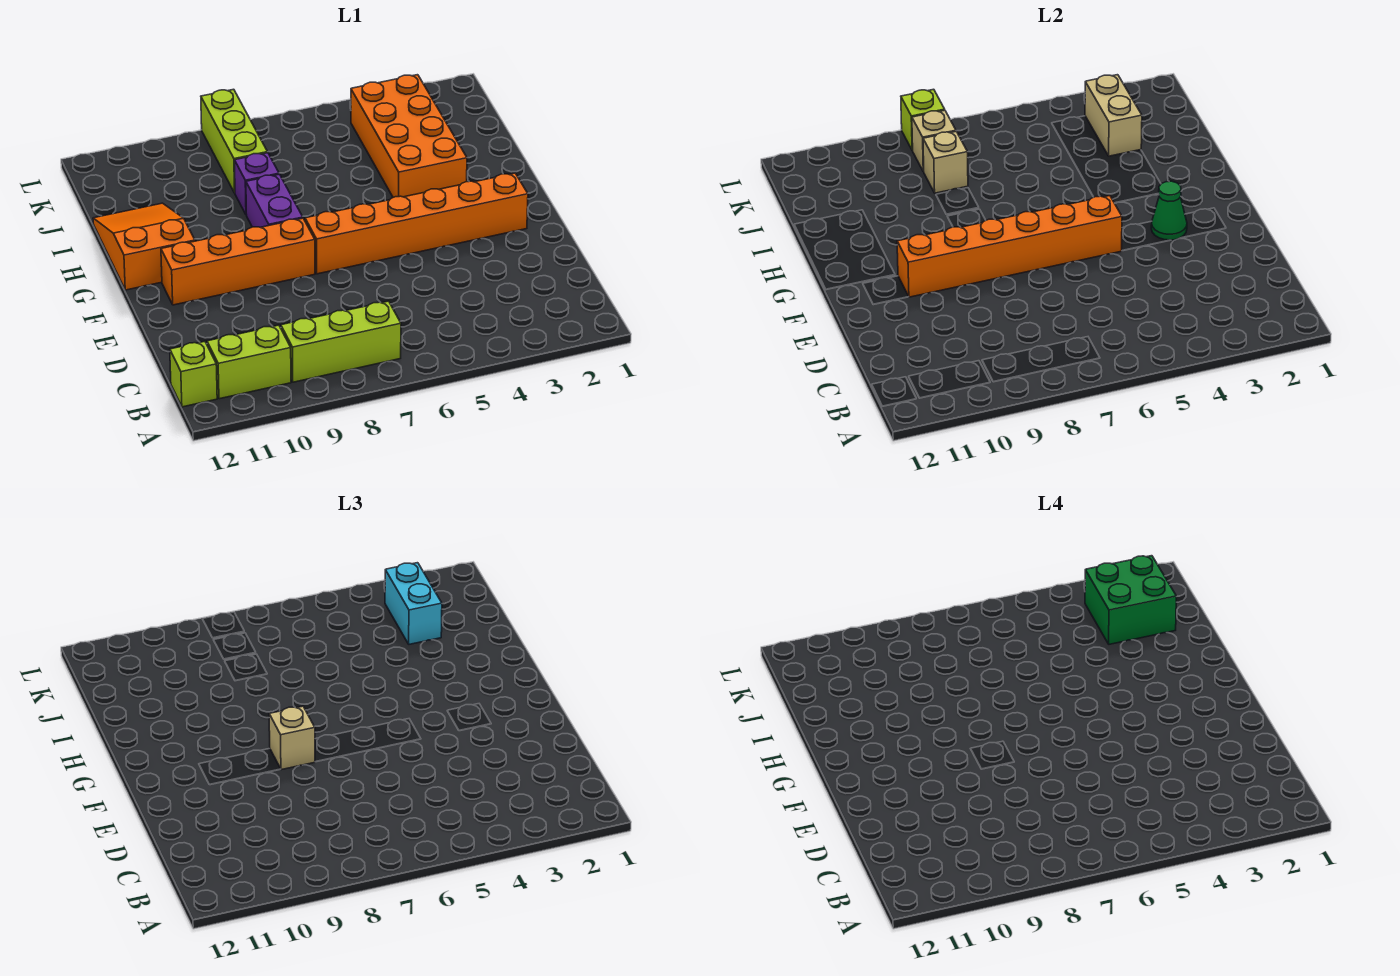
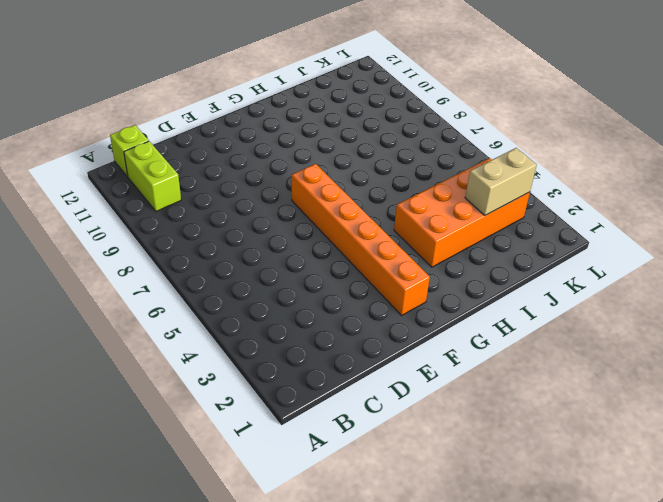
none -> lime brick B7:B9 level 1
none -> orange brick F8:F11 level 1
none -> purple brick G8:H8 level 1

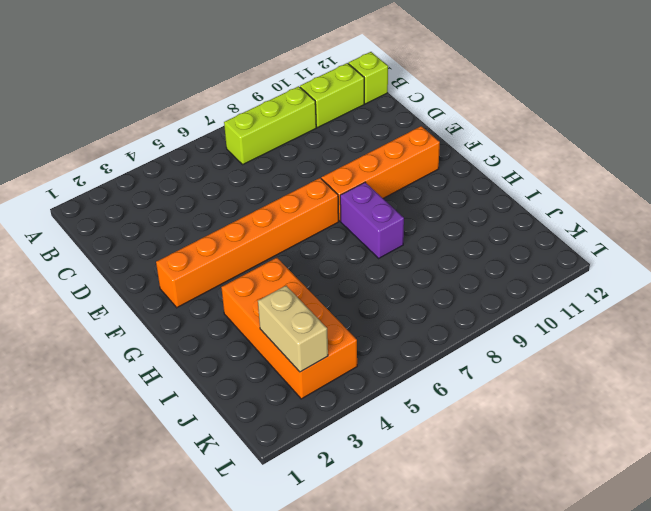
none -> orange slope G11:I12 level 1 top G
none -> purple brick I8 level 1
none -> lime brick J8:L8 level 1

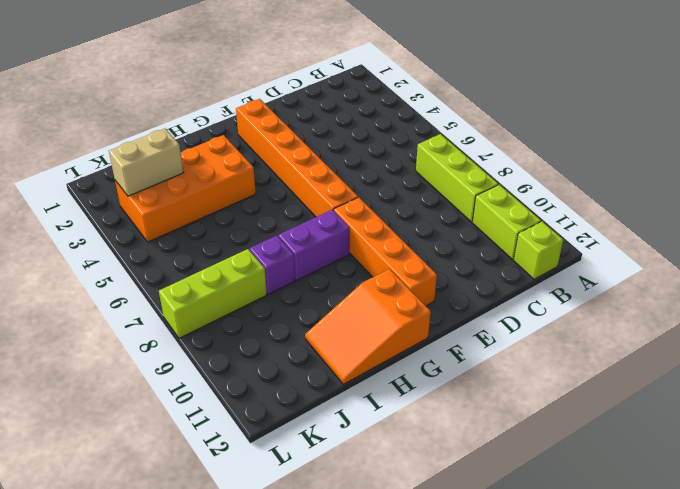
none -> green cone F3 level 2
none -> orange brick F5:F10 level 2
none -> tan brick J8 level 2

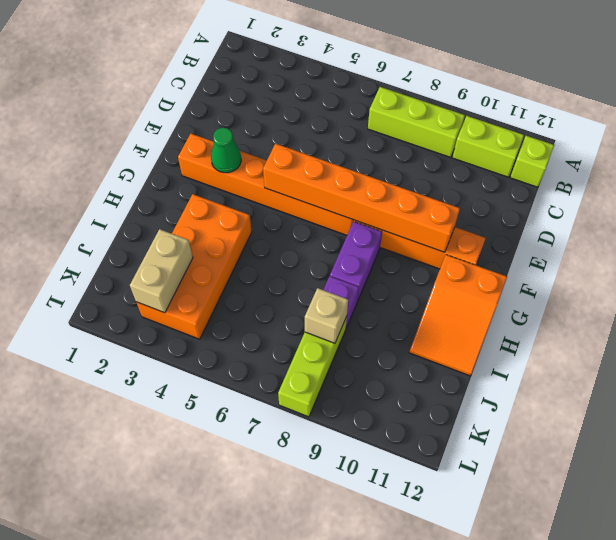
none -> tan brick K8 level 2
none -> lime brick L8 level 2
none -> tan brick F8 level 3

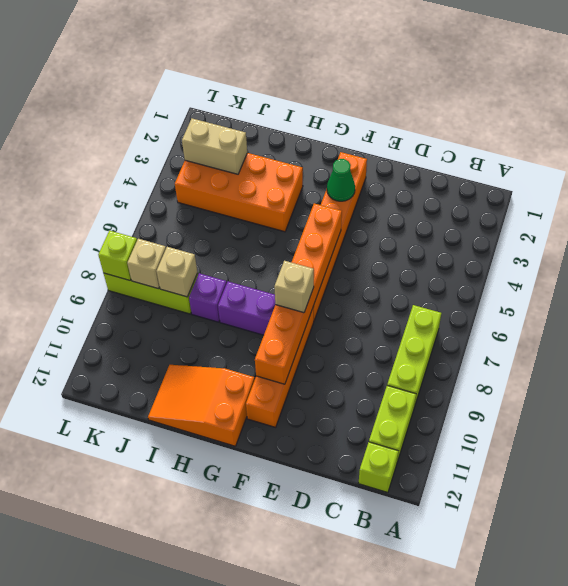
none -> cyan brick J3:K3 level 3
none -> green brick J2:K3 level 4

